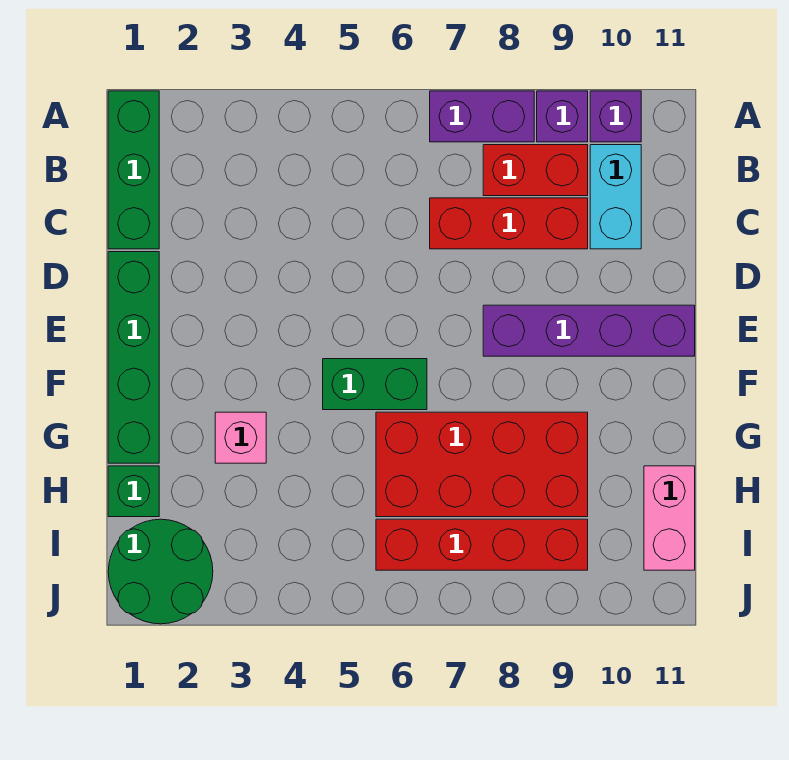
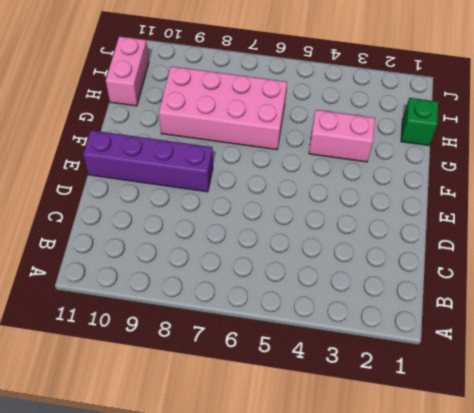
pink brick G3:G4 level 1 -> pink brick G3 level 1
pink brick G6:H9 level 1 -> red brick G6:H9 level 1
none -> green brick A1:C1 level 1
none -> purple brick A7:A8 level 1
none -> purple brick A9 level 1

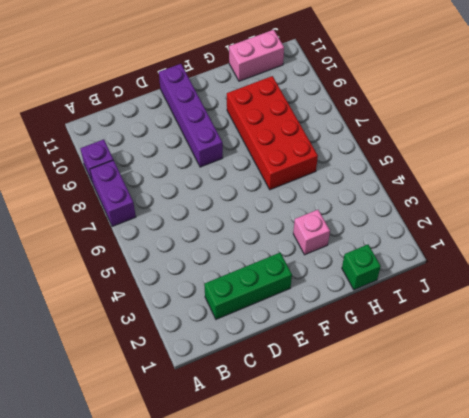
green brick C2:E2 level 1 -> green brick A1:C1 level 1
none -> purple brick A10 level 1
none -> red brick B8:B9 level 1
none -> cyan brick B10:C10 level 1

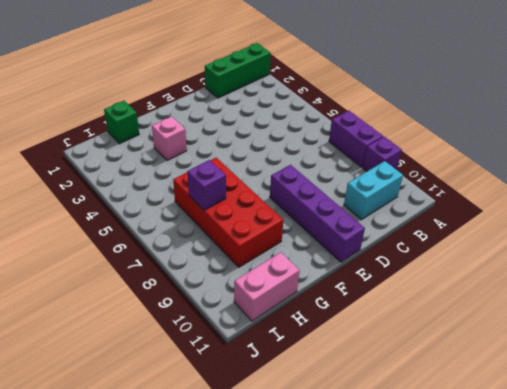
purple brick H7 level 2 -> purple brick A10 level 1
none -> red brick B8:B9 level 1
none -> red brick C7:C9 level 1
none -> green brick D1:G1 level 1

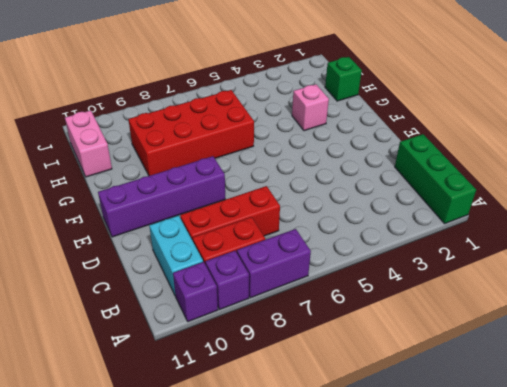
none -> green brick D1:G1 level 1
none -> green brick F5:F6 level 1
none -> green round brick I1:J2 level 1

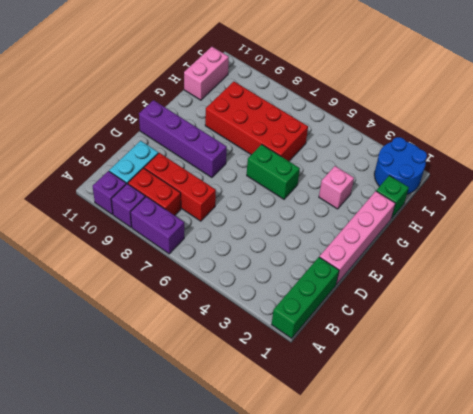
pink brick D1:G1 level 1 -> green brick D1:G1 level 1
blue round brick I1:J2 level 1 -> green round brick I1:J2 level 1
none -> red brick I6:I9 level 1

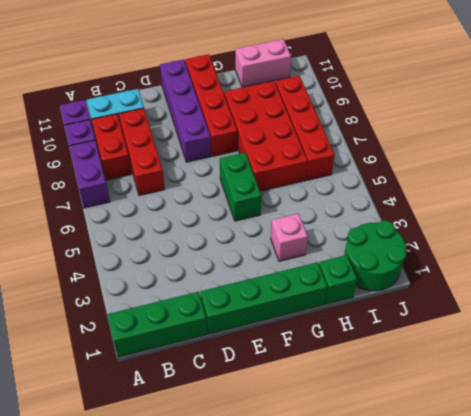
red brick F8:F11 level 1 -> none

